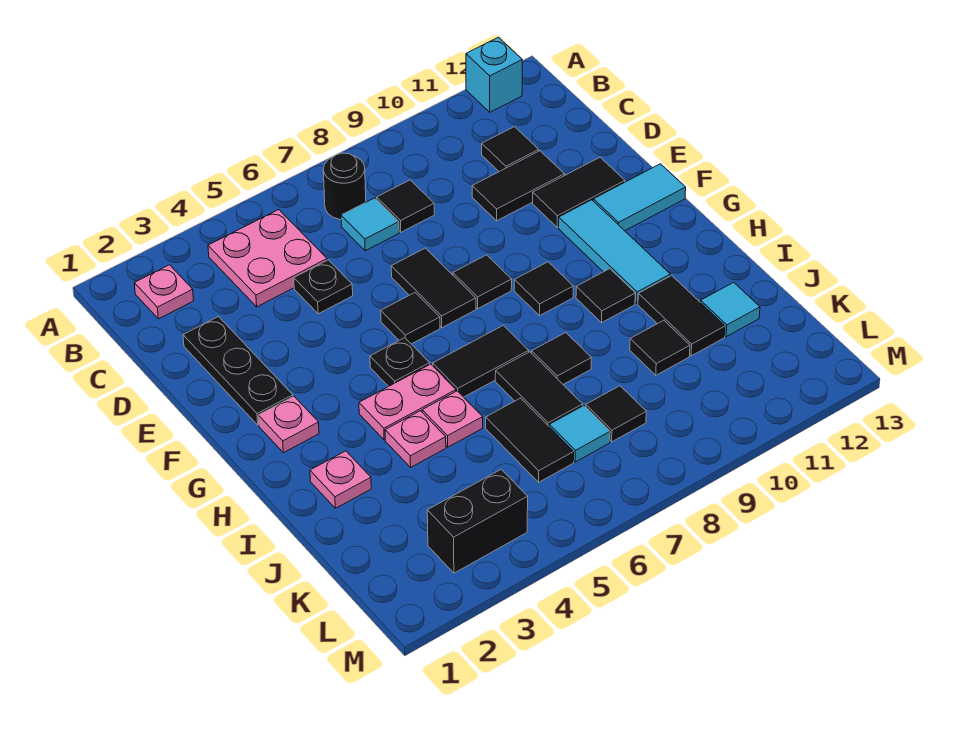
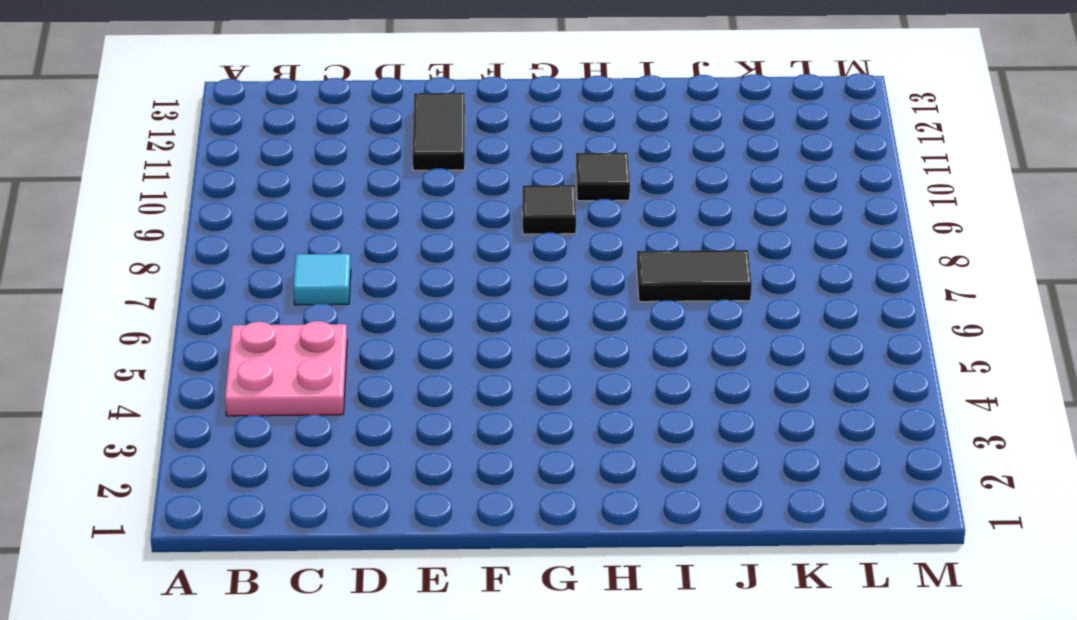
none -> cyan brick A12 level 1
none -> pink plate B2 level 1
none -> black round brick B7 level 1
none -> black tile C8 level 1

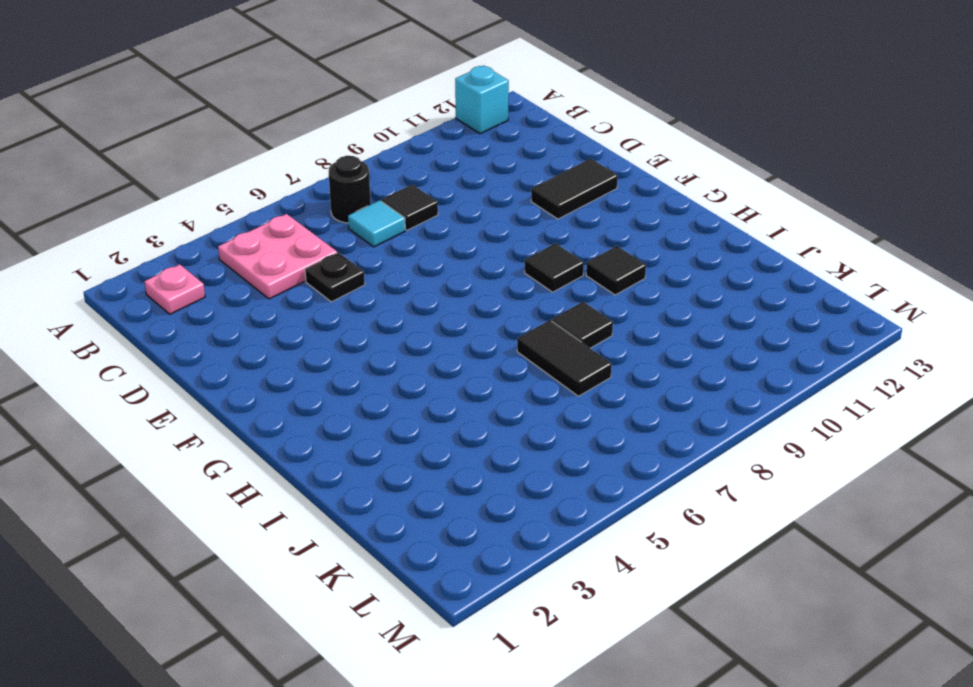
none -> black tile C11 level 1
none -> black plate D2:F2 level 1
none -> black tile D10:D11 level 1
none -> black tile E7:F7 level 1

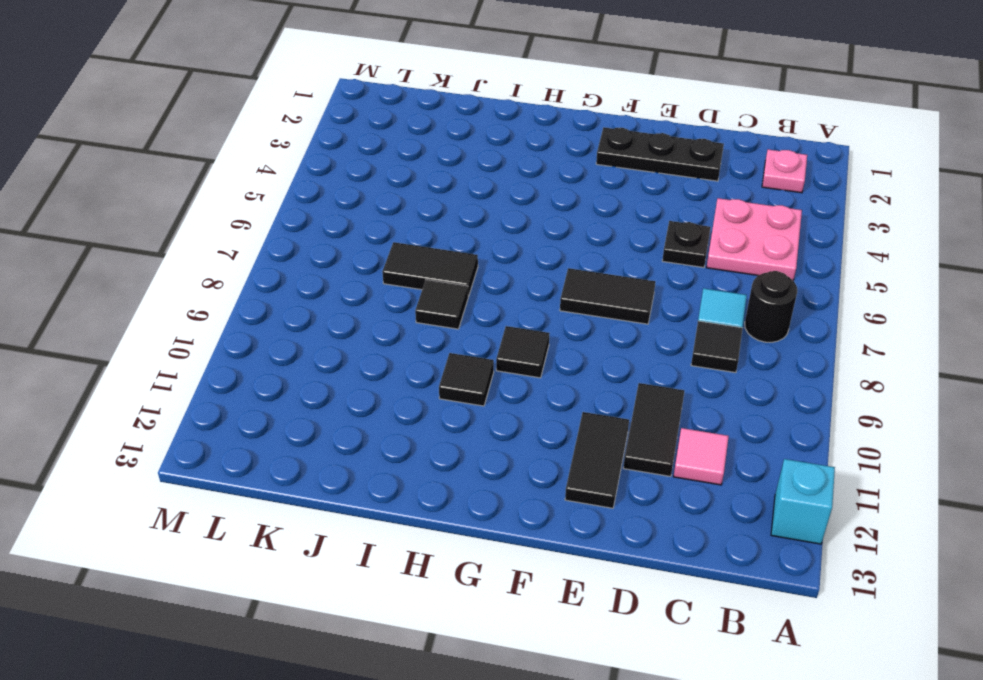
pink tile C11 level 1 -> black tile C11 level 1
none -> black tile F6 level 1
none -> black tile F8 level 1
none -> cyan tile F11:H11 level 1
none -> cyan tile F12:F13 level 1

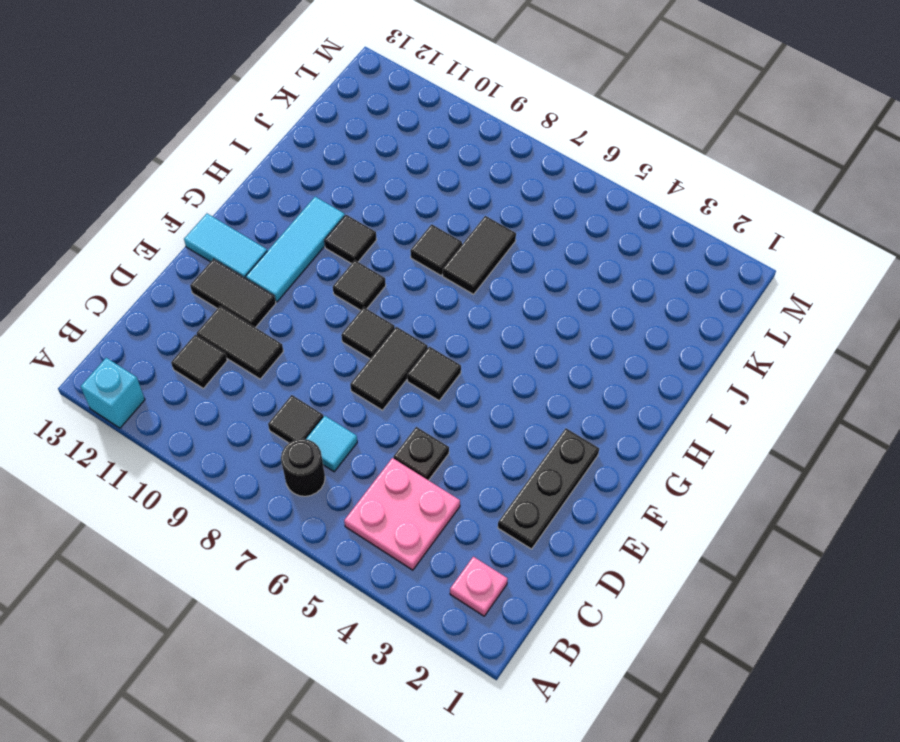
none -> pink plate G2 level 1
none -> black plate G5 level 1
none -> pink plate H4:H5 level 1
none -> black tile H6:H7 level 1

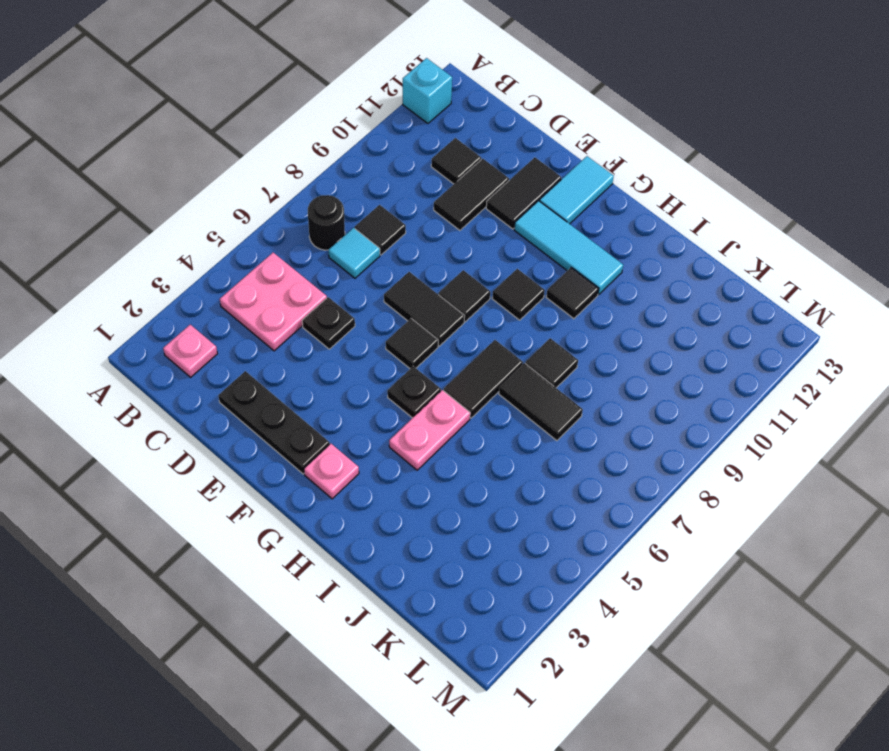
none -> pink plate I2 level 1
none -> pink plate I4 level 1
none -> pink plate I5 level 1
none -> black tile I11:J11 level 1

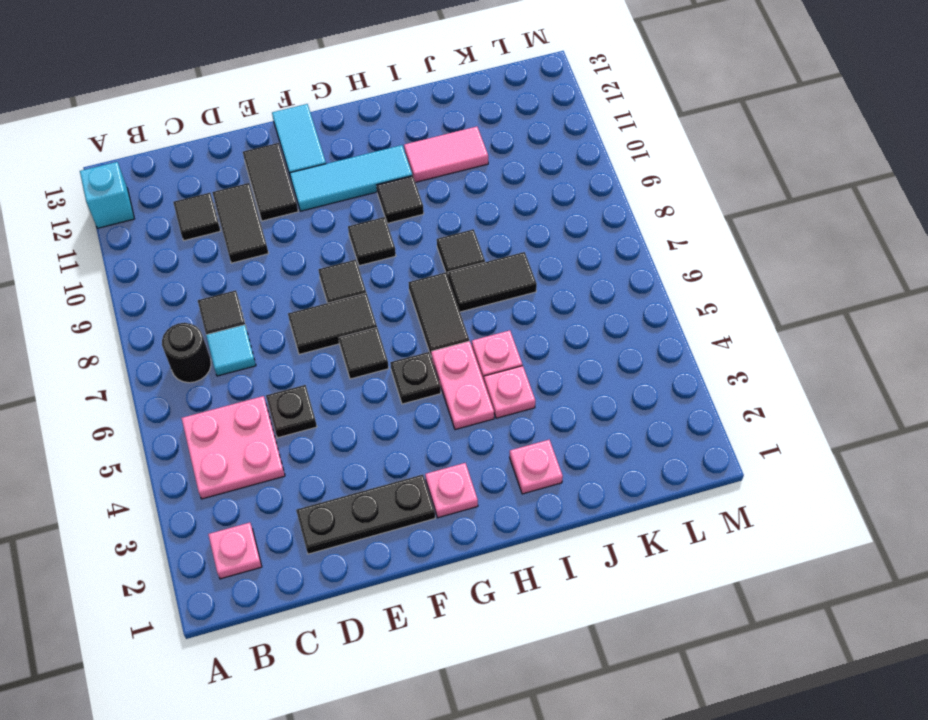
pink tile I11:J11 level 1 -> black tile I11:J11 level 1
none -> black tile J6:K6 level 1
none -> black tile J10 level 1
none -> cyan tile J12 level 1
none -> cyan tile K7 level 1

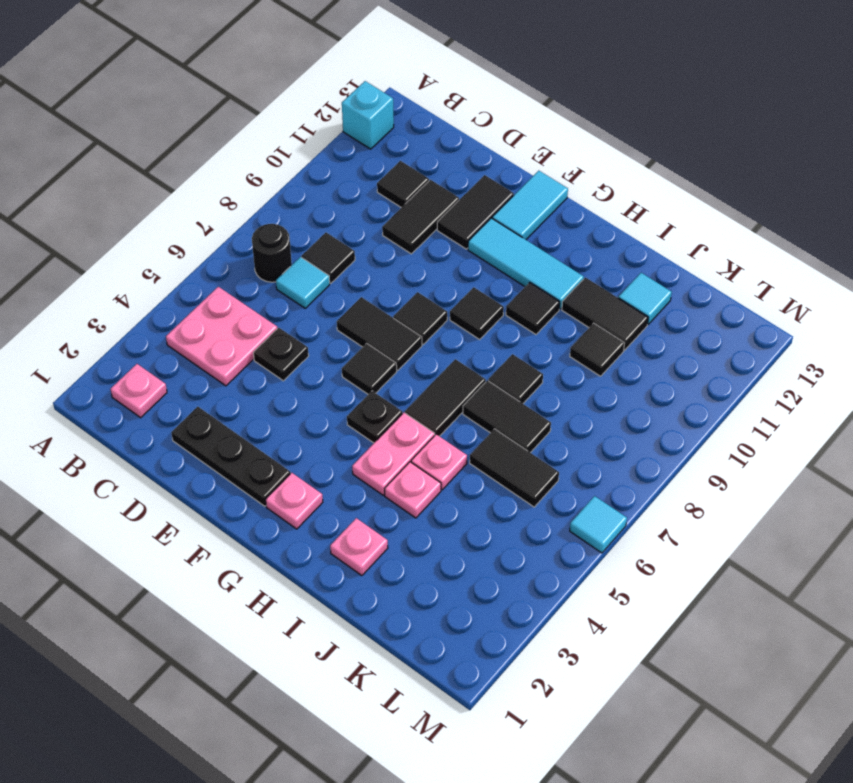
cyan tile M6 level 1 -> cyan tile K7 level 1
none -> black tile K8 level 1
none -> black brick L3:L4 level 1

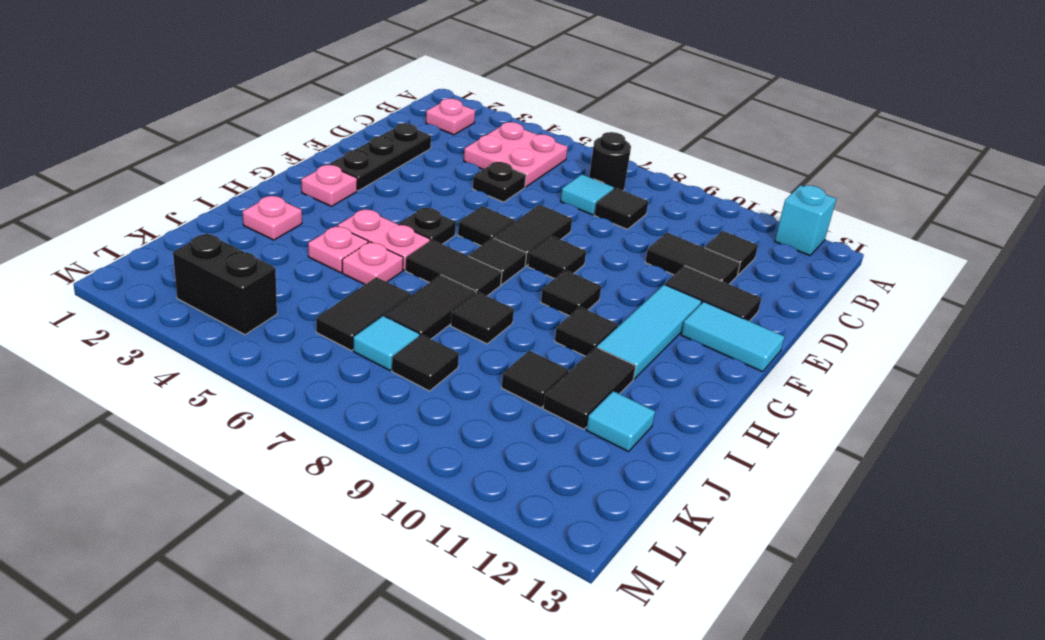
black tile G7 level 1 -> none

